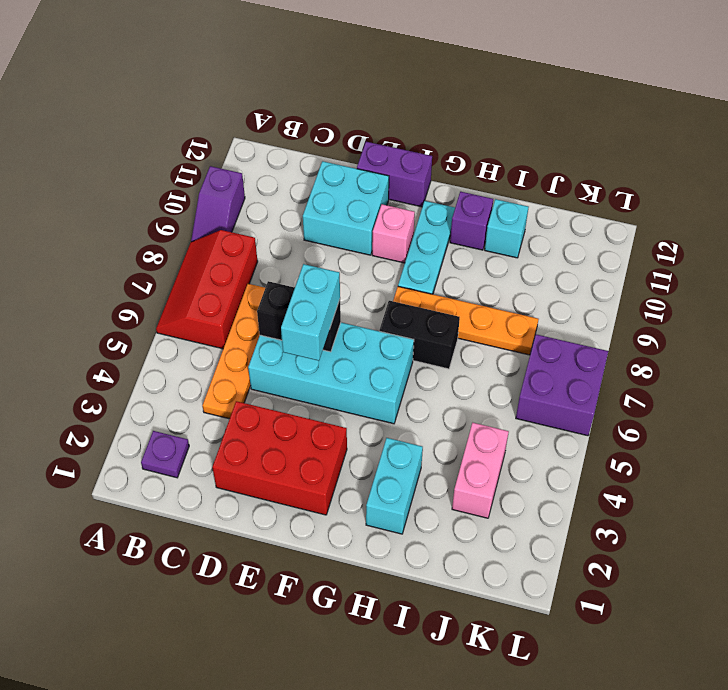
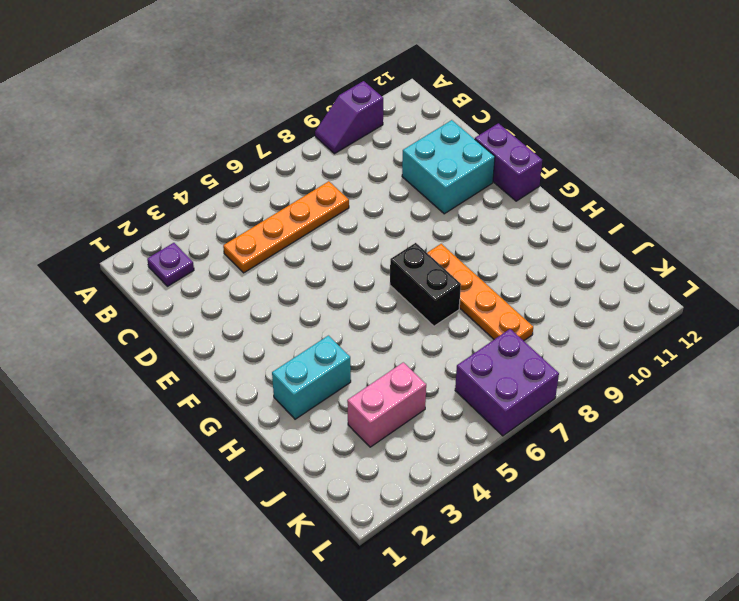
none -> red slope A6:B8 level 1 top B
none -> red brick D2:F3 level 1
none -> cyan brick D5:G6 level 1

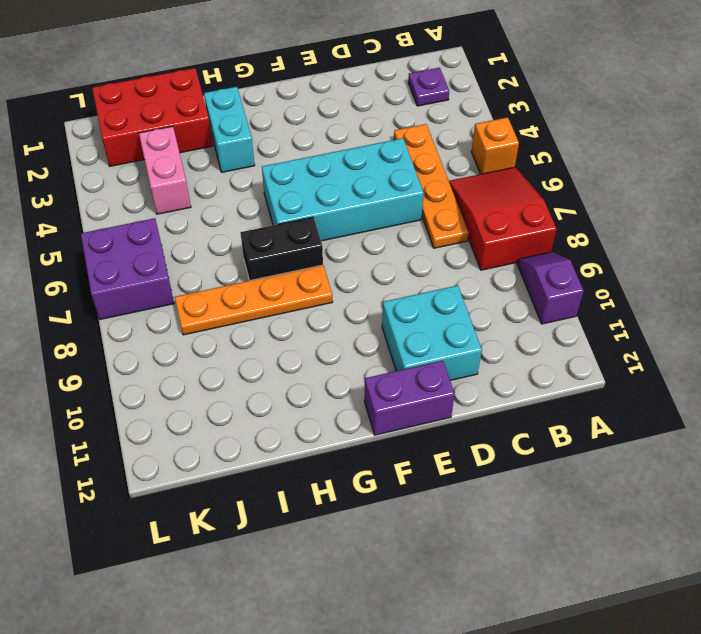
orange brick A5 level 1 -> none
red slope A6:B8 level 1 top 8 -> red slope A6:B8 level 1 top B
red brick I1:K2 level 1 -> red brick D2:F3 level 1
none -> pink brick F10 level 1
none -> cyan plate G9:G11 level 1
none -> purple brick H11 level 1

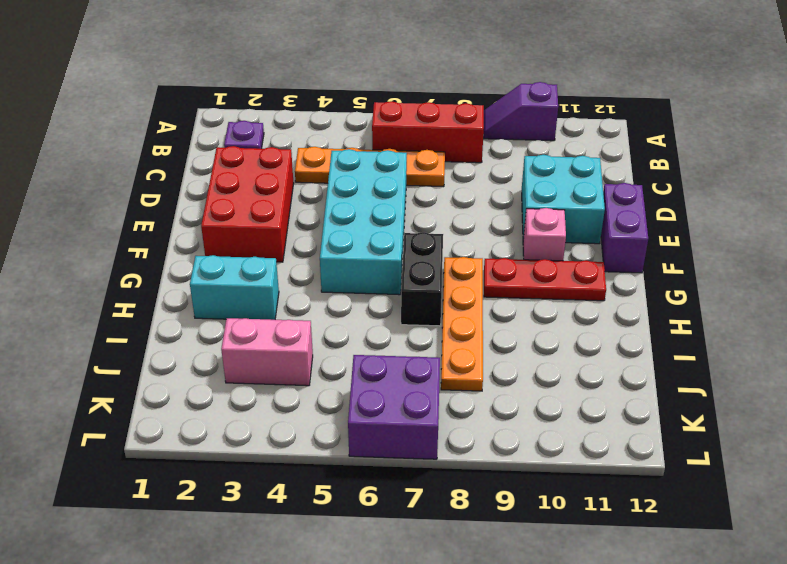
red plate G9:G11 level 1 -> cyan plate G9:G11 level 1
none -> purple brick H11 level 1
none -> cyan brick I11 level 1
none -> black brick D6:E6 level 2

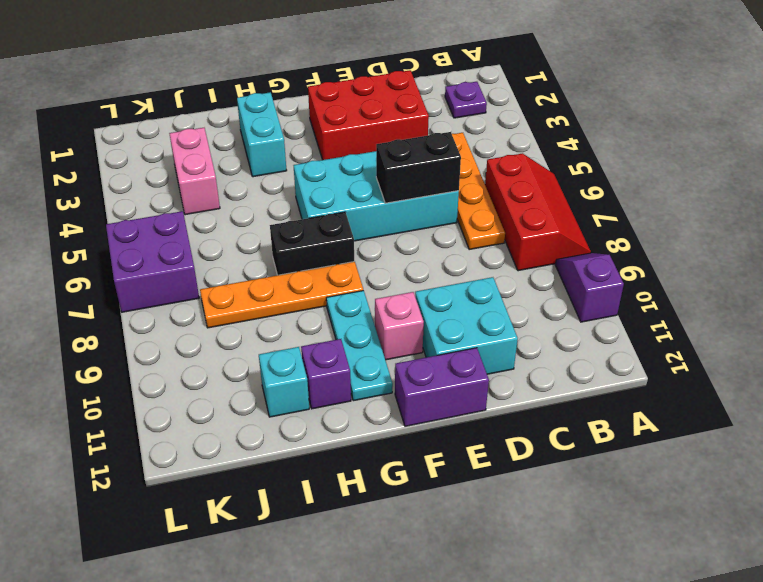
none -> cyan brick E5:E6 level 3

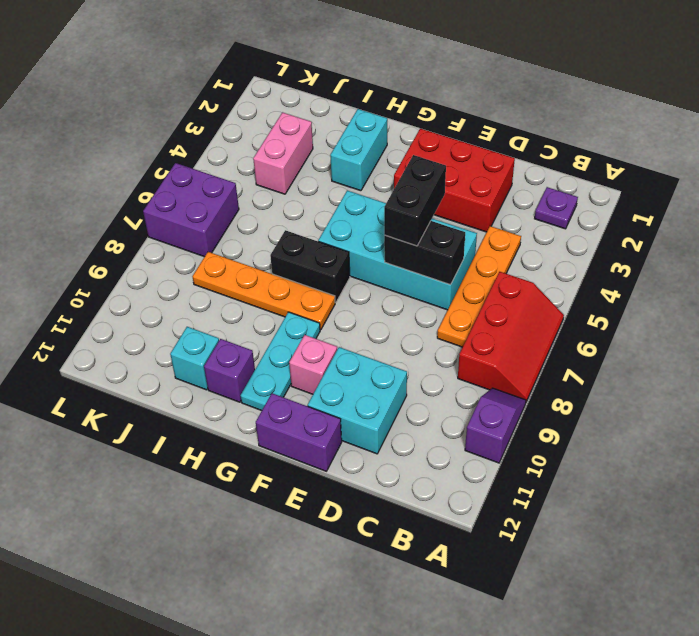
black brick E5:E6 level 3 -> cyan brick E5:E6 level 3

